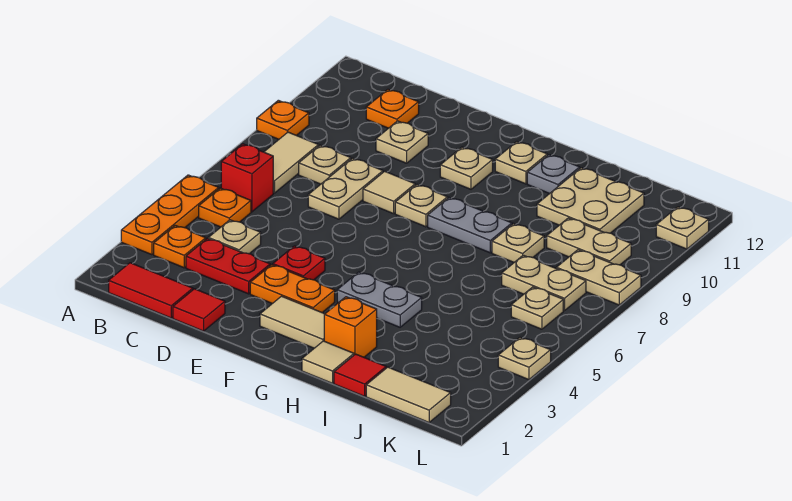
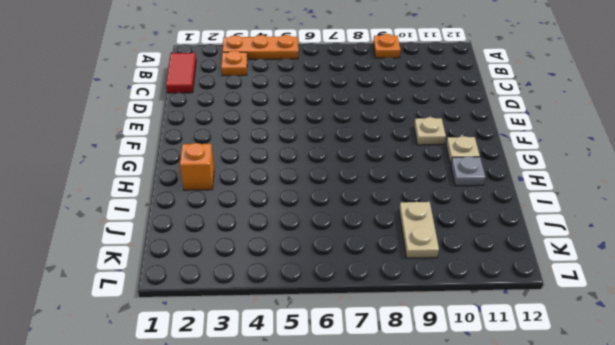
none -> orange plate B5 level 1
none -> red brick B6 level 1
none -> tan tile B7:B8 level 1
none -> red plate C3:D3 level 1

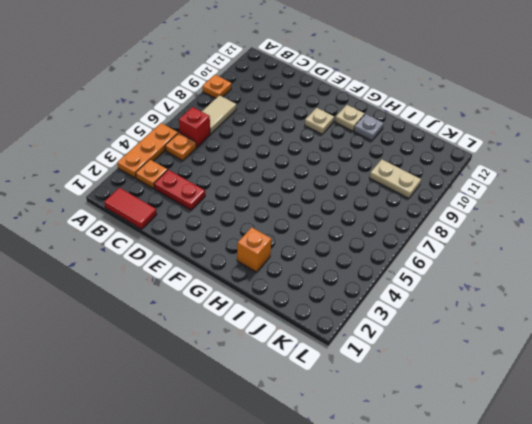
none -> tan plate C4 level 1
none -> tan plate C8 level 1
none -> orange plate C11 level 1
none -> red tile D1 level 1

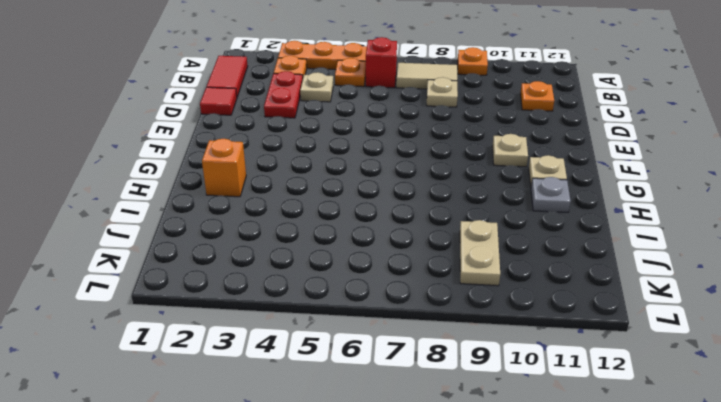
none -> tan plate D7:D8 level 1
none -> tan plate D10 level 1
none -> orange plate E3:F3 level 1
none -> red plate E4 level 1

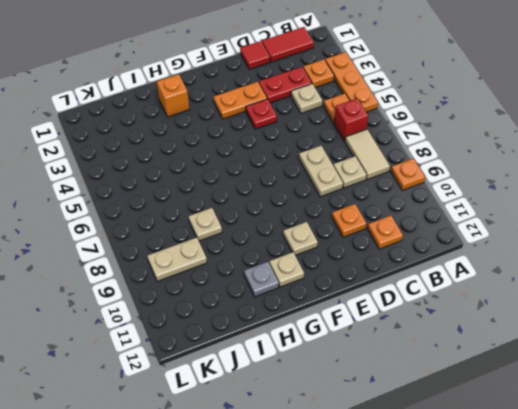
orange plate D10 level 1 -> tan plate D10 level 1
none -> tan tile E8 level 1
none -> tan tile F2:G2 level 1
none -> tan plate F8 level 1
none -> grey plate G4:H4 level 1

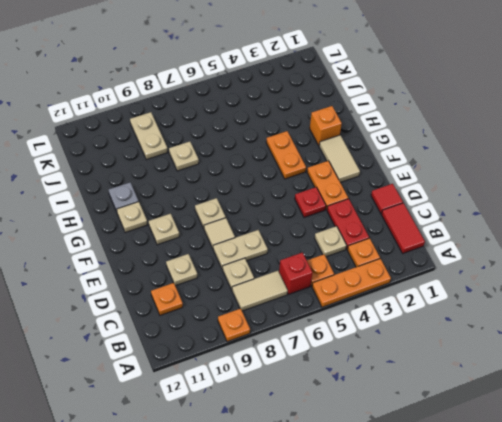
orange plate G4:H4 level 1 -> grey plate G4:H4 level 1
none -> grey plate G8:H8 level 1
none -> tan tile H1 level 1
none -> red tile I1 level 1
none -> tan plate I10:J11 level 1

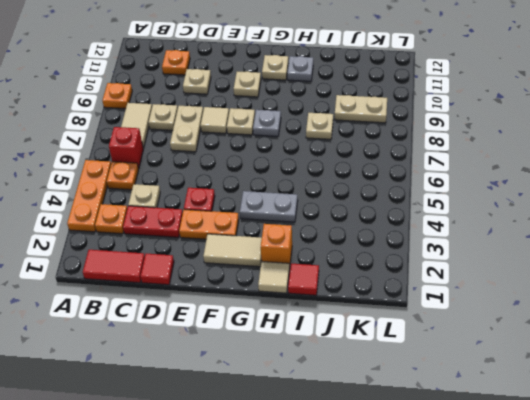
grey plate G8 level 1 -> grey plate G8:H8 level 1
none -> tan plate I10:J11 level 1
none -> tan tile J1:K1 level 1
none -> tan plate J7:K7 level 1
none -> tan plate K6 level 1

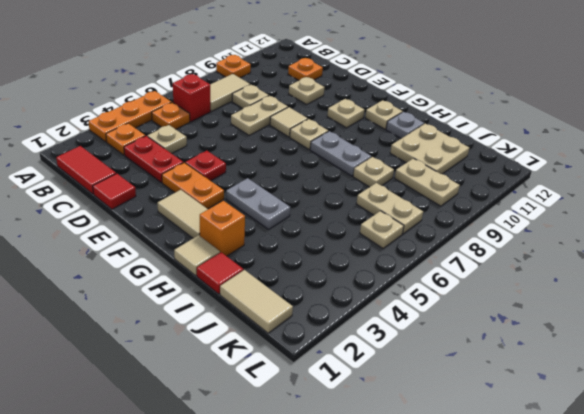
none -> tan plate K8:L8 level 1
none -> tan plate L4 level 1
none -> tan plate L11 level 1

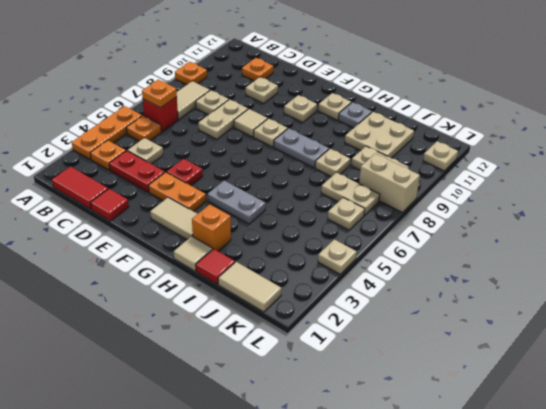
orange plate B6 level 2 -> none
tan brick K8:L8 level 1 -> tan plate K8:L8 level 1

